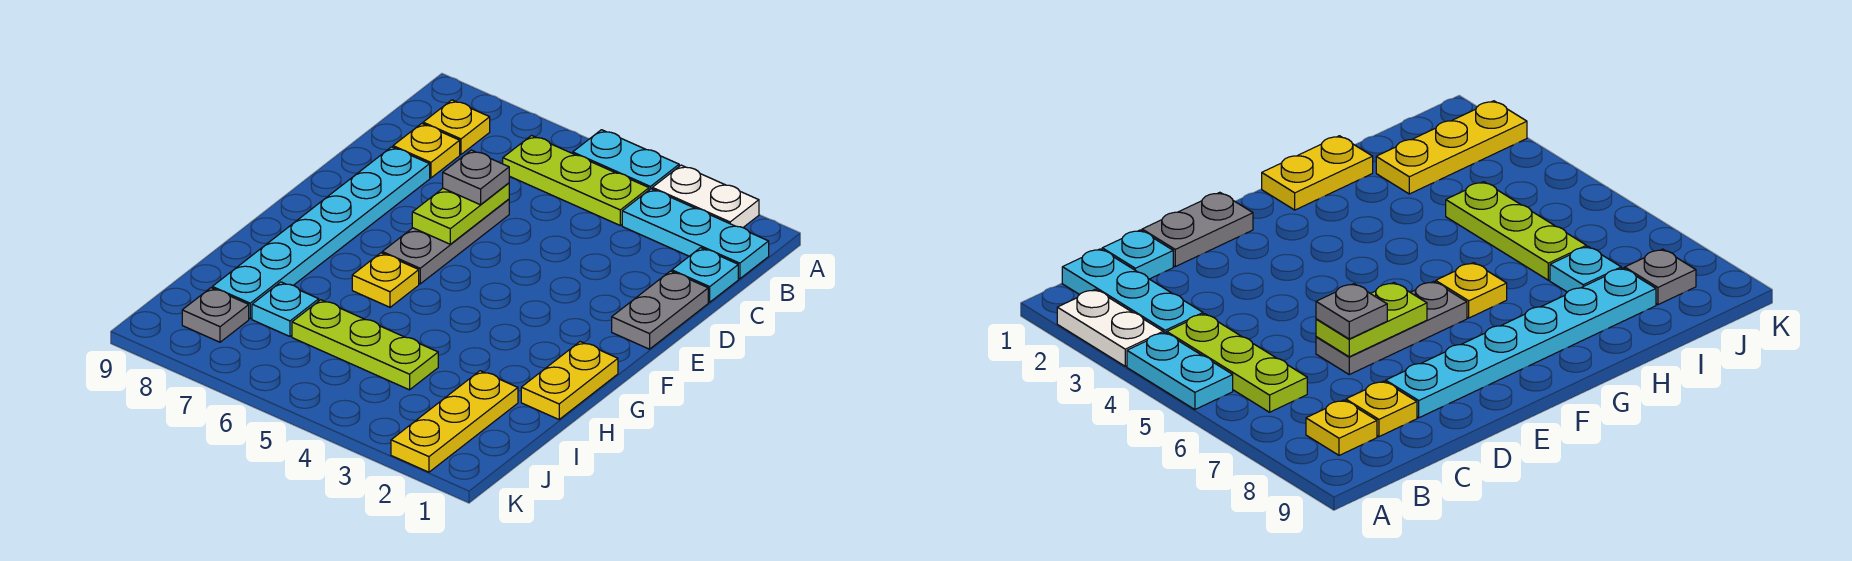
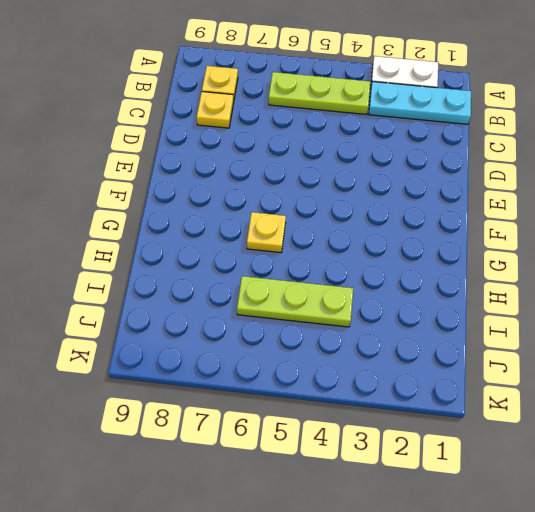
none -> cyan plate A4:A5 level 1
none -> cyan plate C1 level 1
none -> grey plate D1:E1 level 1

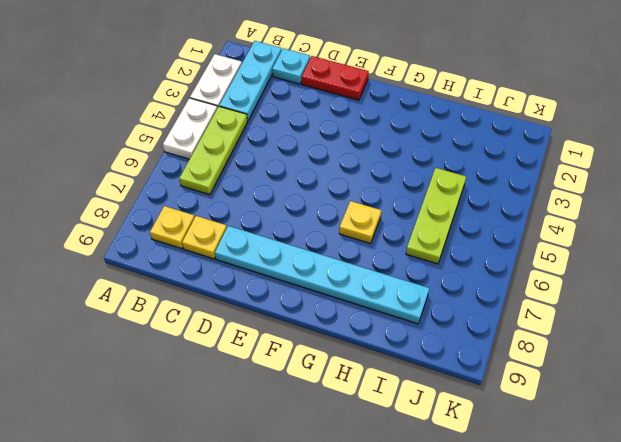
white plate A4:A5 level 1 -> cyan plate A4:A5 level 1
red plate D1:E1 level 1 -> grey plate D1:E1 level 1
none -> grey plate D6:F6 level 1
none -> yellow plate G1:H1 level 1
none -> yellow plate I2:K2 level 1

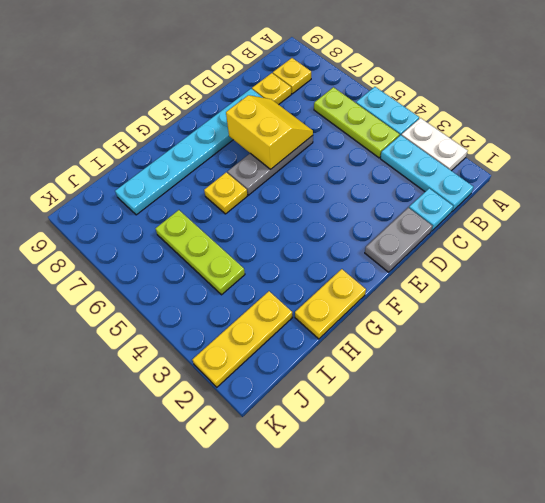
yellow slope D6:E7 level 2 top E -> lime plate D6:E6 level 2
none -> cyan plate I7 level 1
none -> grey plate J8 level 1
none -> grey plate D6 level 3

